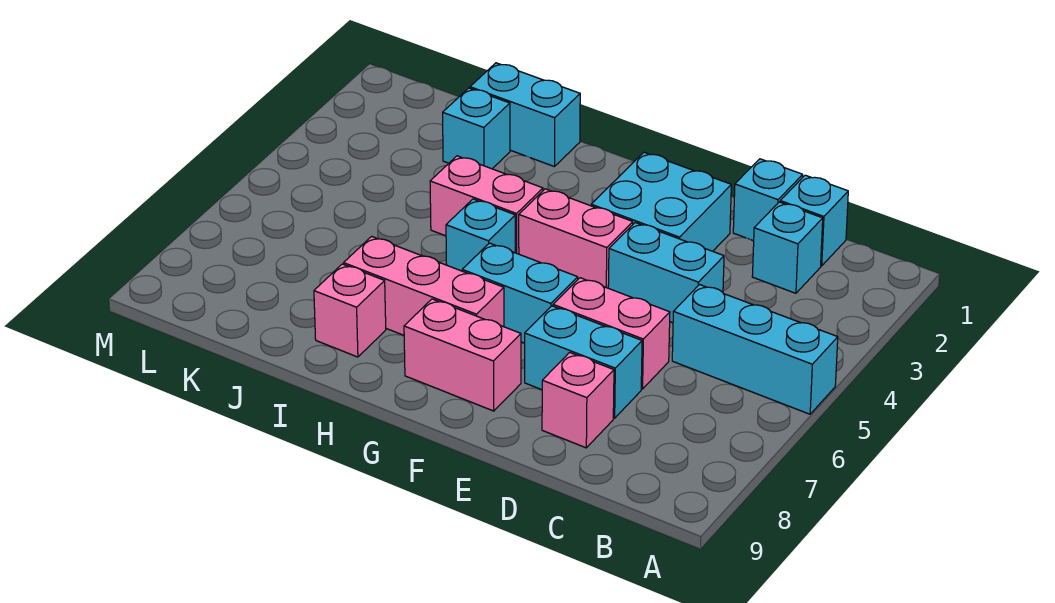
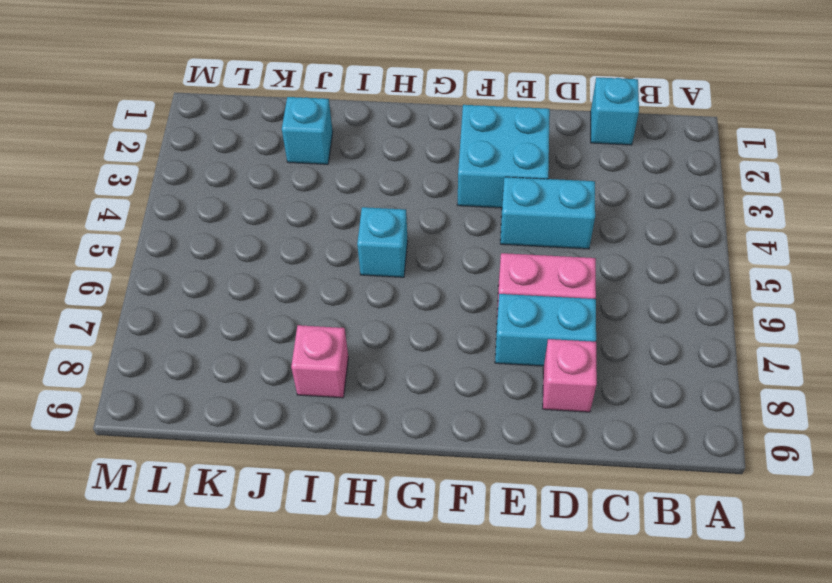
none -> cyan brick A5:C5 level 1
none -> cyan brick C2 level 1
none -> cyan brick D1 level 1

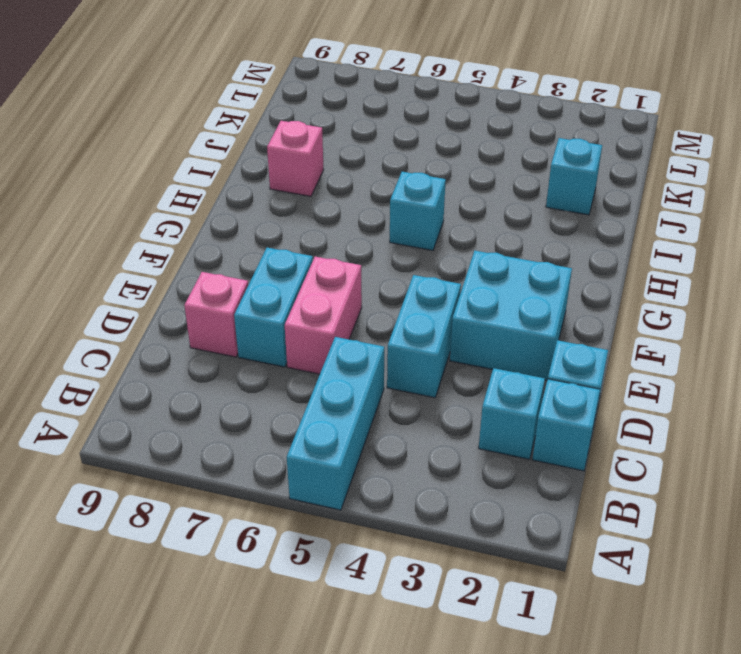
none -> pink brick F4:G4 level 1
none -> cyan brick F6:G6 level 1
none -> pink brick F8:G8 level 1

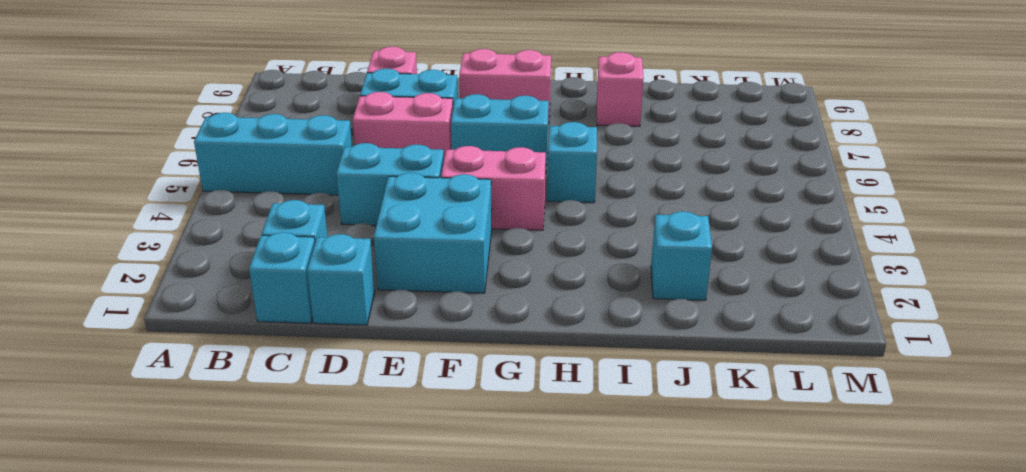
none -> pink brick G7:I7 level 1
none -> pink brick H4:I4 level 1
none -> cyan brick I1:J1 level 1

